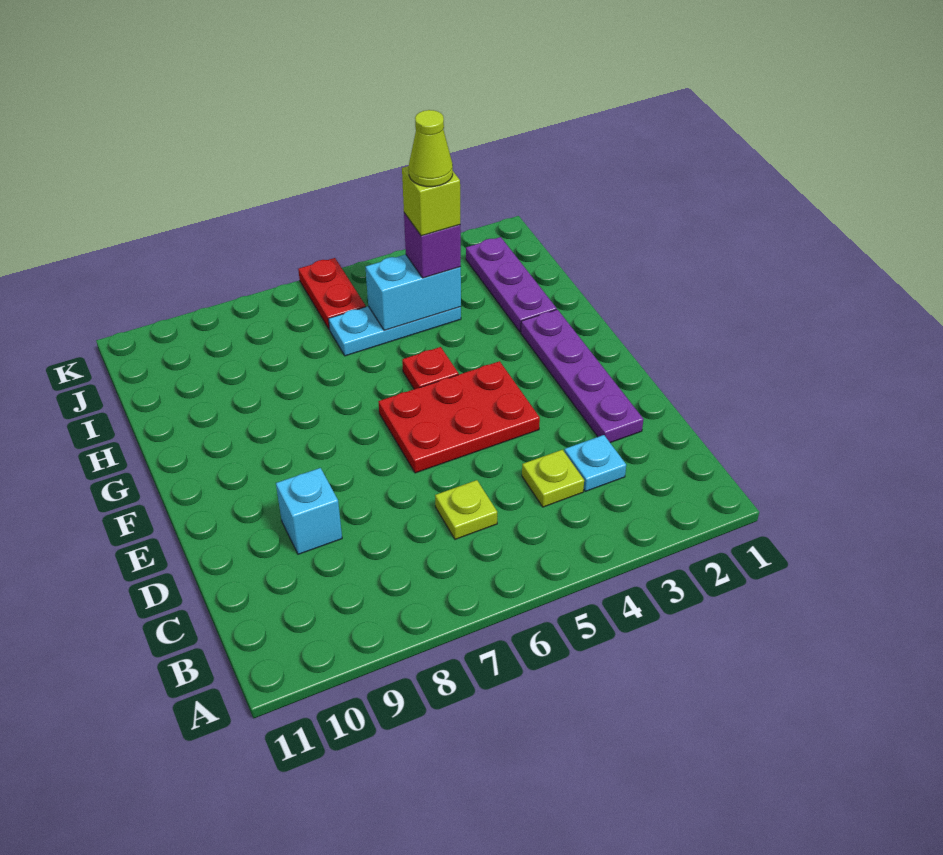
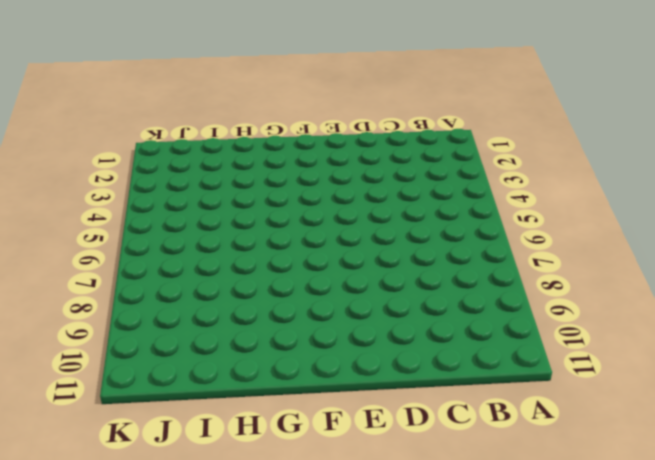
none -> cyan plate C3 level 1
none -> lime plate C4 level 1
none -> lime plate C6 level 1

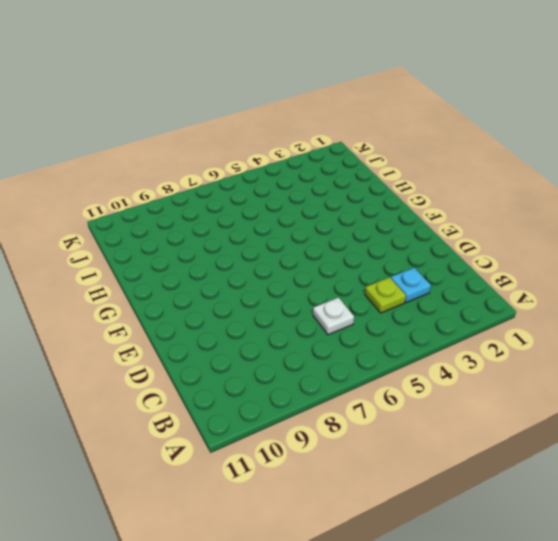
white plate C6 level 1 -> lime plate C6 level 1
none -> purple plate D2:G2 level 1
none -> cyan brick D9 level 1
none -> red plate E4:F6 level 1

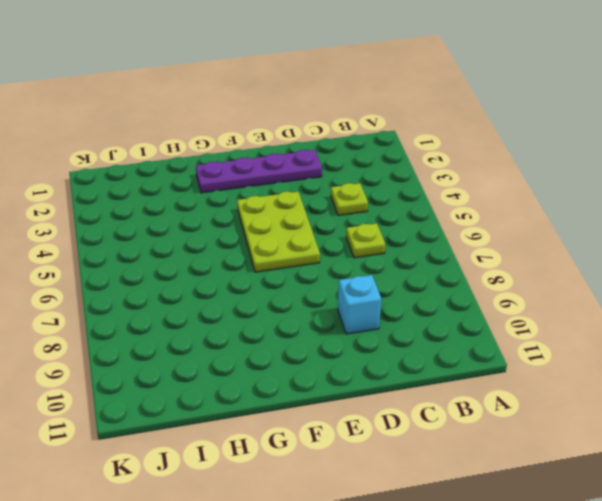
lime plate E4:F6 level 1 -> red plate E4:F6 level 1
none -> cyan plate C3 level 1
none -> red plate G5 level 1
none -> purple plate H2:J2 level 1

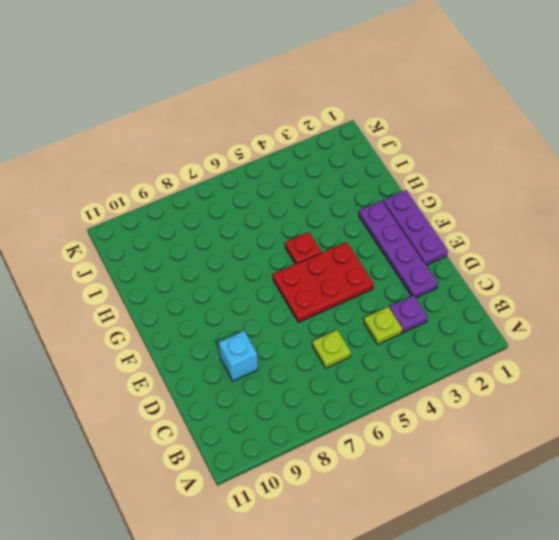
purple plate C3 level 1 -> cyan plate C3 level 1
purple plate E1:G1 level 1 -> purple plate H2:J2 level 1
none -> cyan plate I4:I6 level 1
none -> red plate J6:K6 level 1
none -> cyan brick I4:I5 level 2

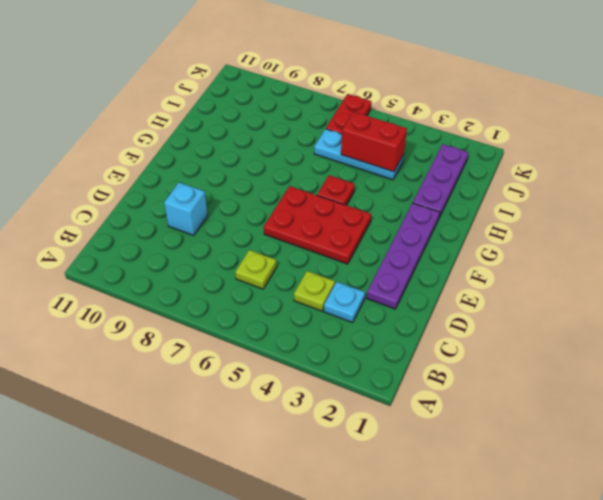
red brick I4:I5 level 2 -> cyan brick I4:I5 level 2
none -> purple brick I4 level 3
none -> lime brick I4 level 4
none -> lime cone I4 level 5

